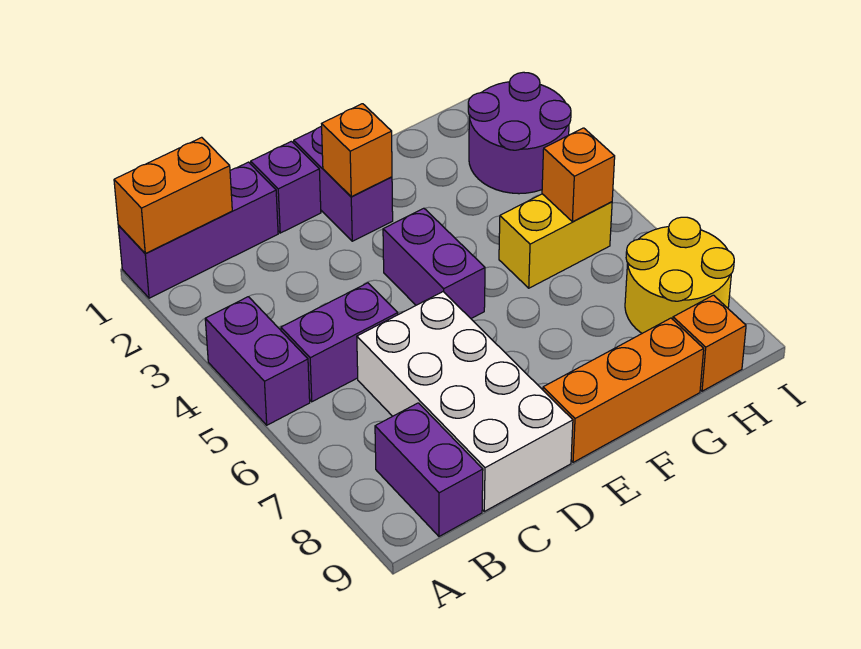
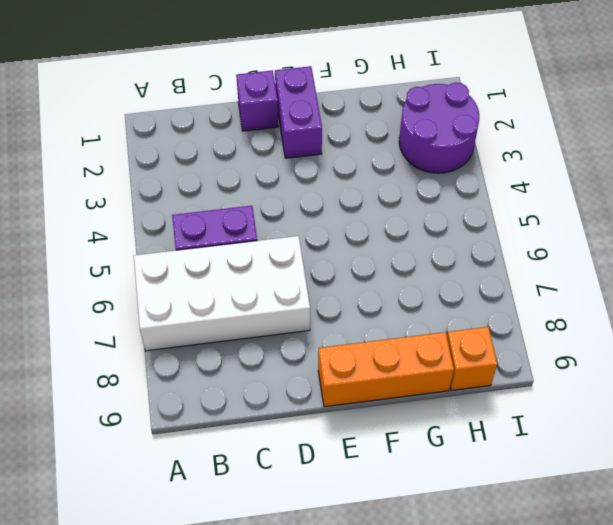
white brick A6:D7 level 1 -> white brick C6:D9 level 1
none -> purple brick A1:C1 level 1
none -> purple brick A4:A5 level 1
none -> purple brick B8:B9 level 1

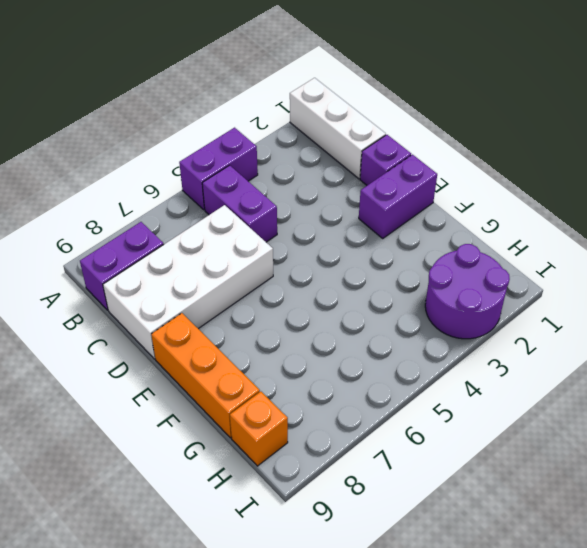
white brick A1:C1 level 1 -> purple brick A1:C1 level 1
none -> purple brick E4:E5 level 1
none -> yellow brick G5:H5 level 1
none -> yellow round brick H7:I8 level 1

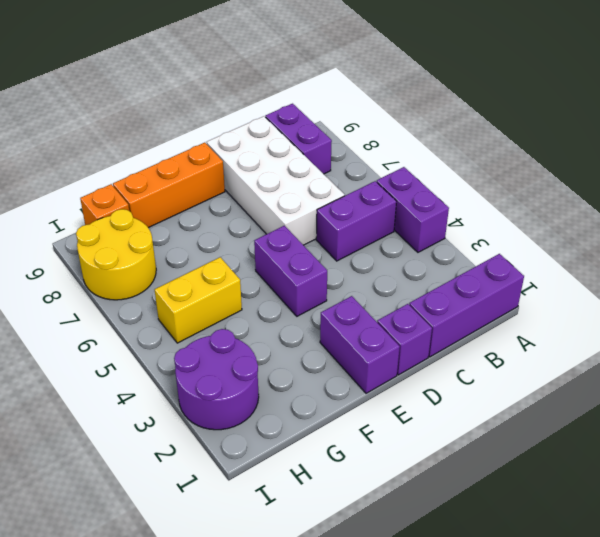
none -> orange brick A1:B1 level 2
none -> orange brick E2 level 2
none -> orange brick H5 level 2

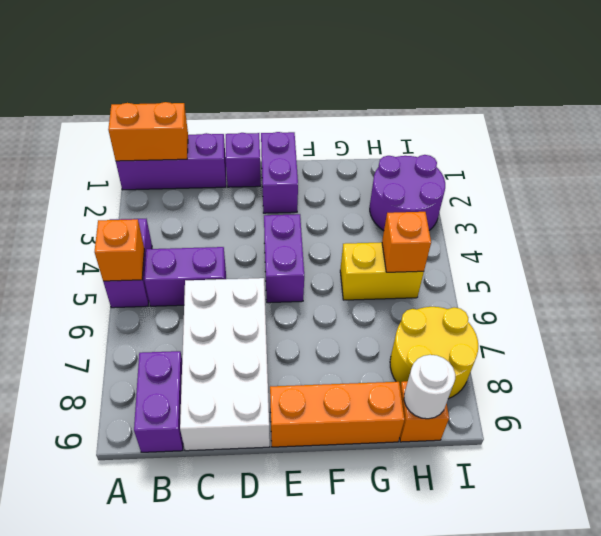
orange brick A5 level 2 -> orange brick E2 level 2
white round brick H9 level 2 -> none

